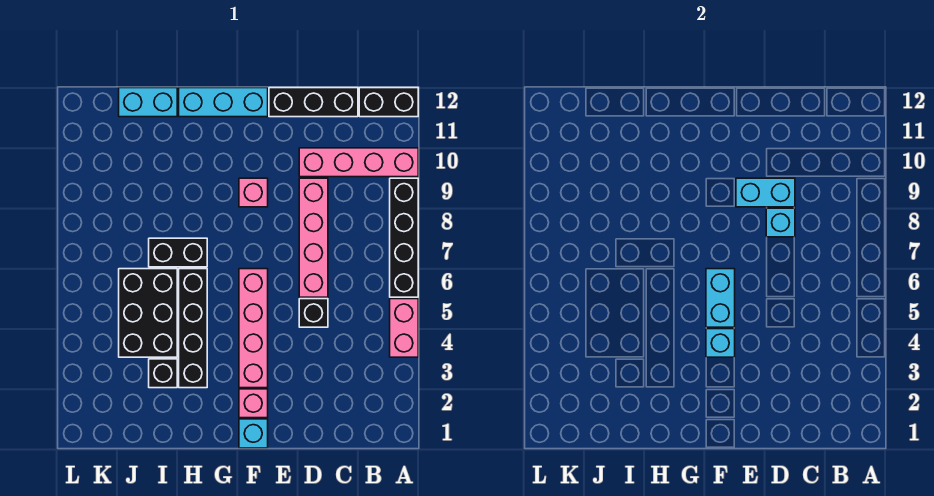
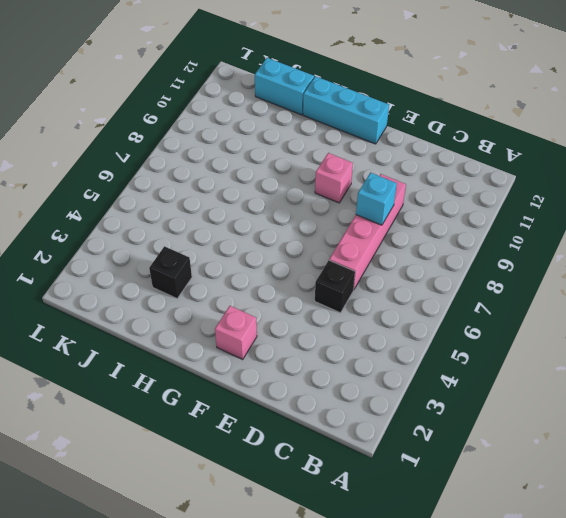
none -> pink brick A4:A5 level 1
none -> black brick A6:A9 level 1
none -> pink brick A10:D10 level 1

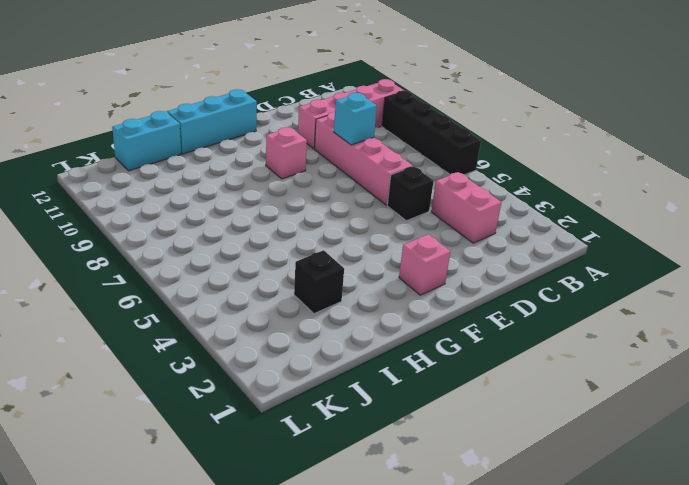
pink brick C3:C4 level 1 -> pink brick A4:A5 level 1
none -> black brick A12:B12 level 1
none -> black brick C12:E12 level 1
none -> cyan brick F1 level 1

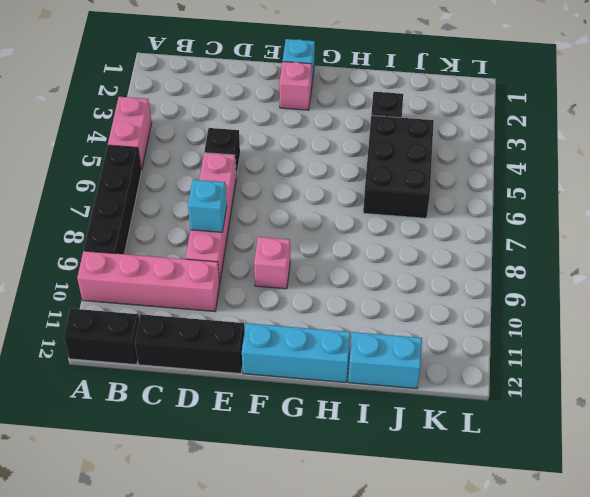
none -> pink brick F3:F6 level 1
none -> black brick H3:H6 level 1
none -> black brick H7:I7 level 1

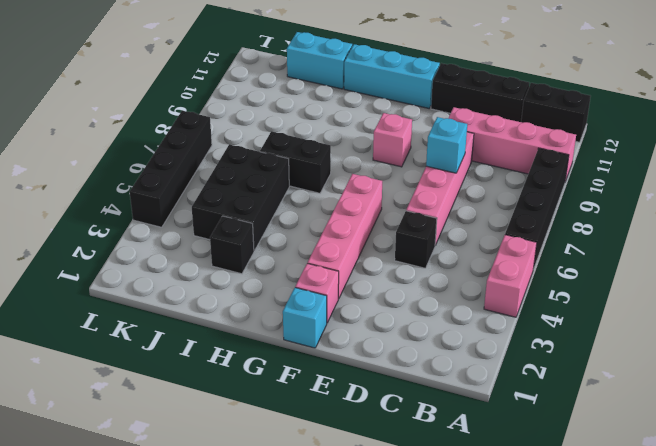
black brick L4:L7 level 1 -> black brick H3:H6 level 1
none -> cyan brick D9:E9 level 2
none -> cyan brick F4 level 2
none -> cyan brick F5:F6 level 2

